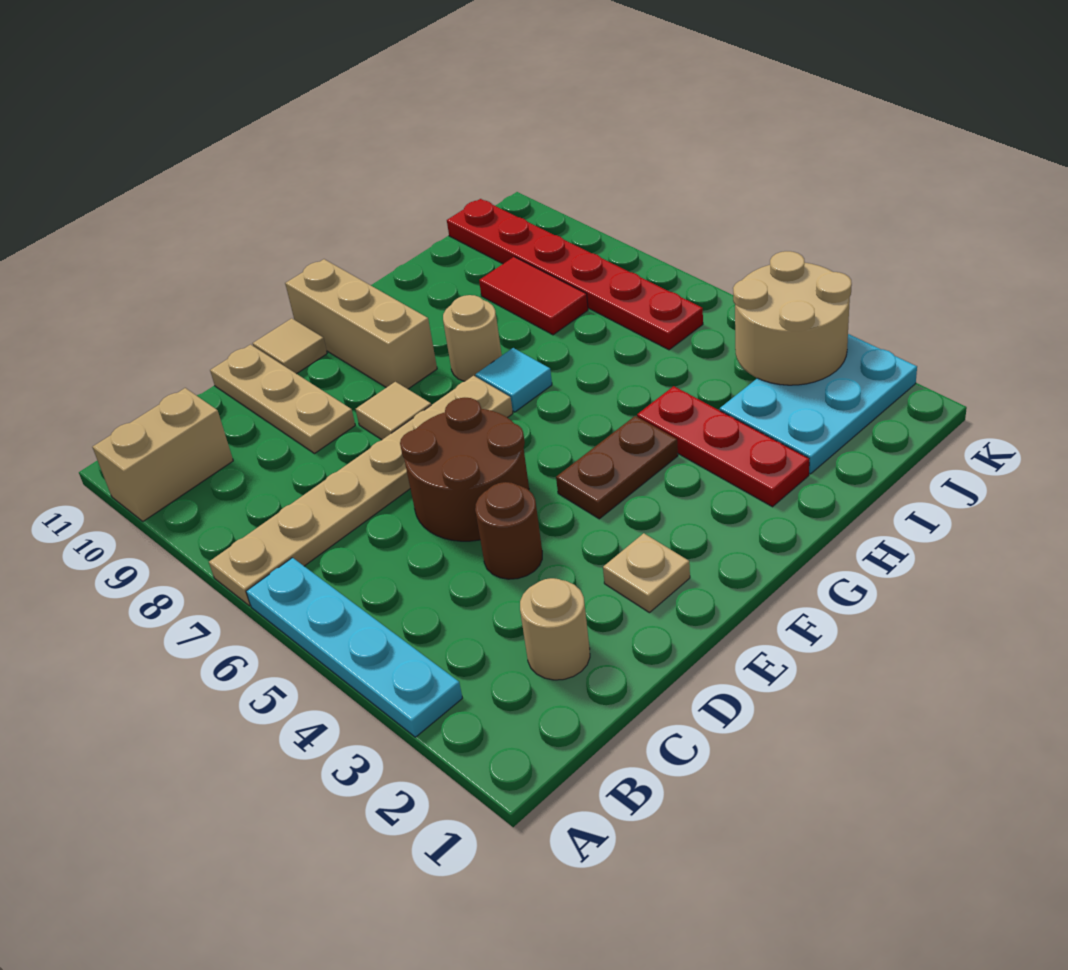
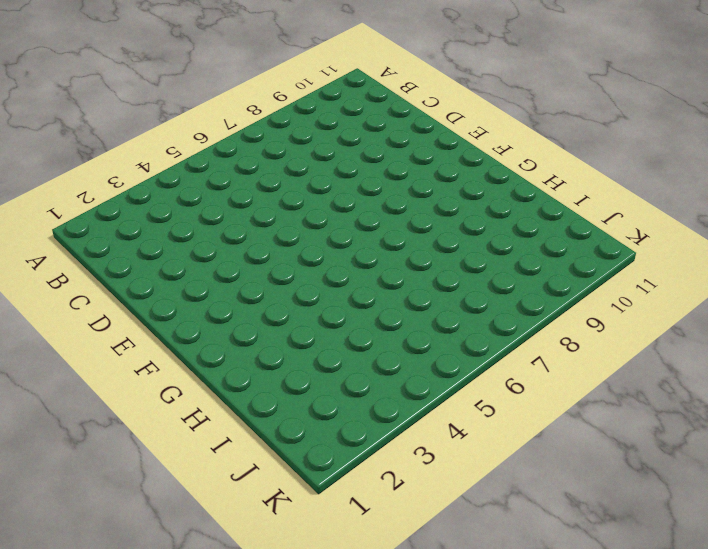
none -> cyan plate A3:A6 level 1
none -> tan plate A7:F7 level 1
none -> tan brick A10:B10 level 1

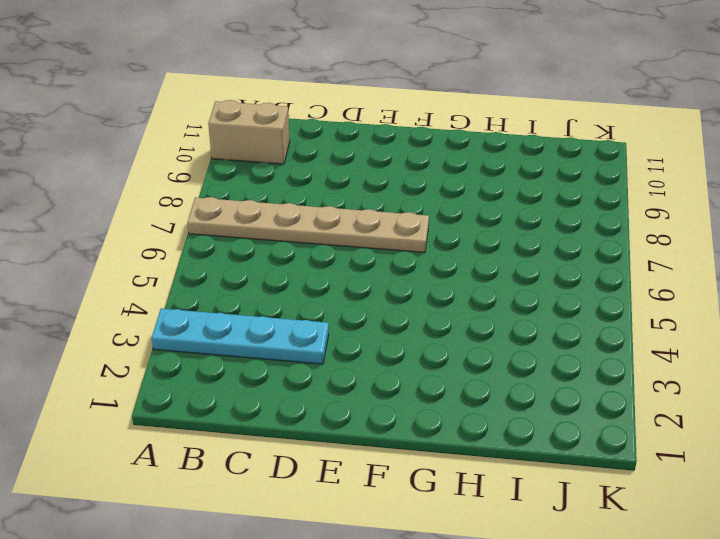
cyan plate A3:D3 level 1 -> cyan plate A3:A6 level 1
none -> tan round brick C2 level 1
none -> brown round brick D4 level 1
none -> brown round brick D5:E6 level 1

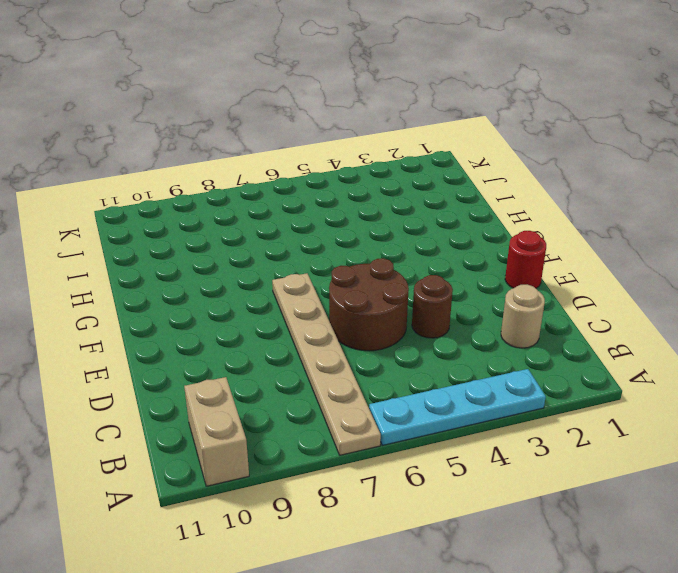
red round brick E1 level 1 -> none
none -> tan plate D9:D11 level 1
none -> tan plate E2 level 1
none -> tan tile E8 level 1

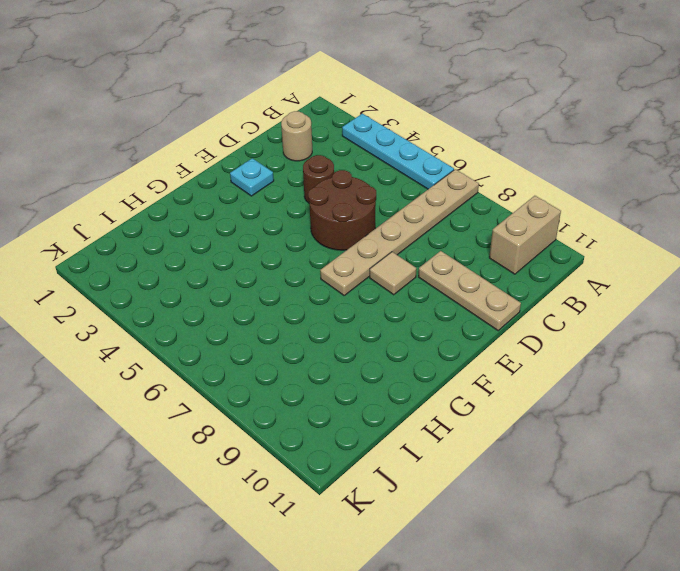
cyan plate E2 level 1 -> tan plate E2 level 1
none -> tan tile E11 level 1
none -> brown plate F4:G4 level 1
none -> tan brick F9:F11 level 1

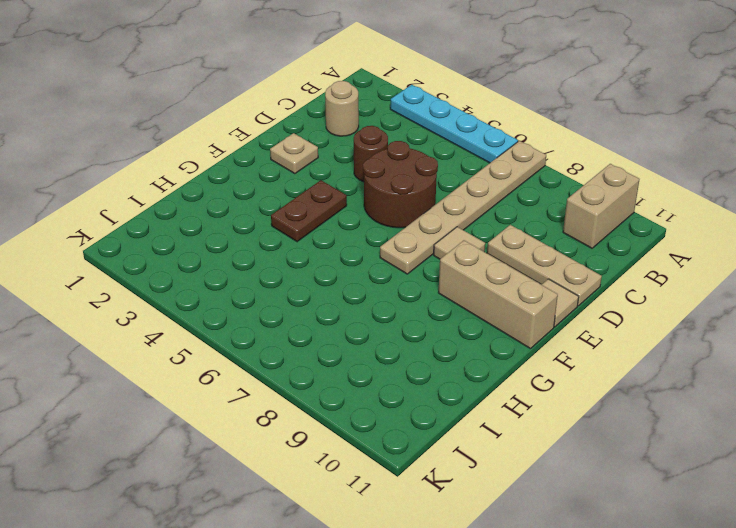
none -> cyan tile G7 level 1
none -> tan round brick G8 level 1
none -> red plate H2:H4 level 1

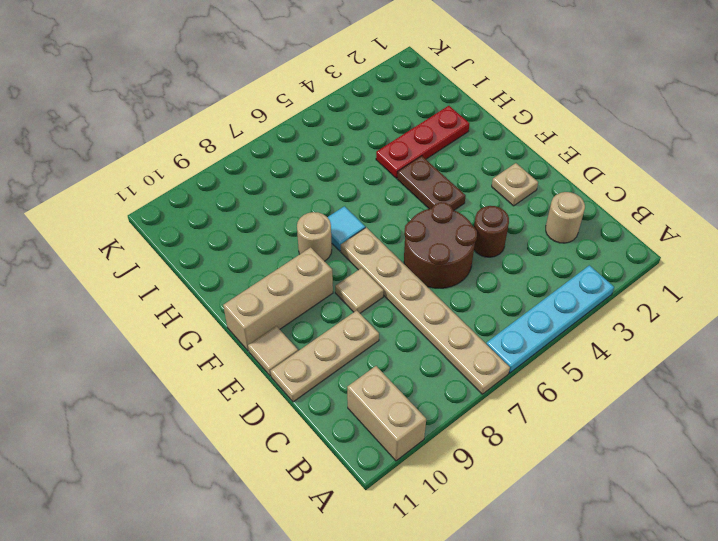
none -> cyan plate I2:K3 level 1
none -> red tile I8:I9 level 1
none -> red plate J6:J11 level 1

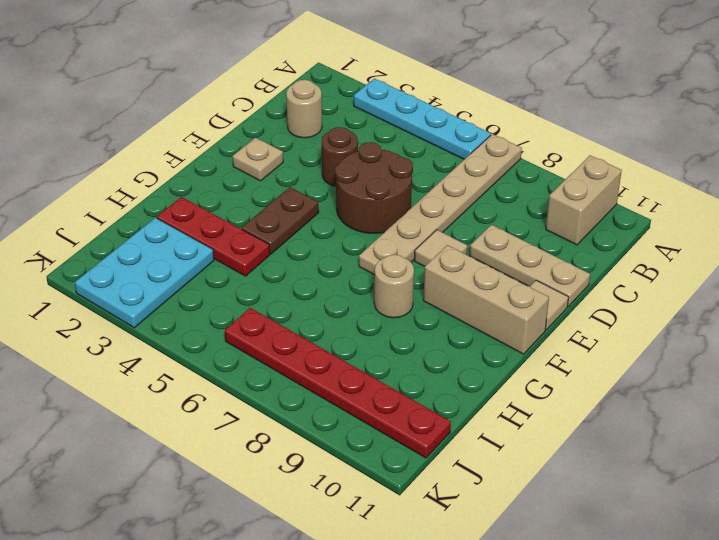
none -> cyan tile G7 level 1
none -> red tile I8:I9 level 1
none -> tan round brick J3:K4 level 2

